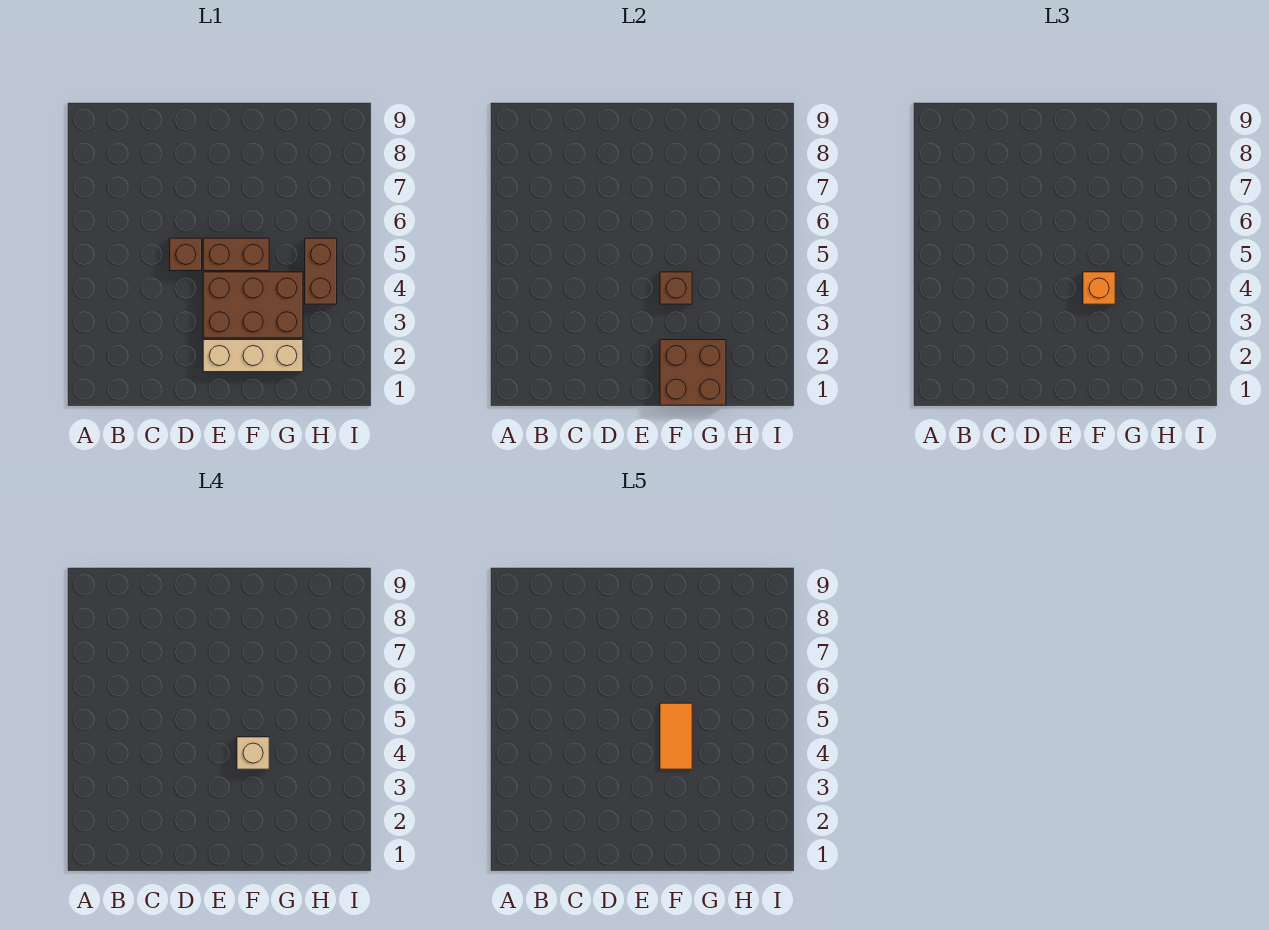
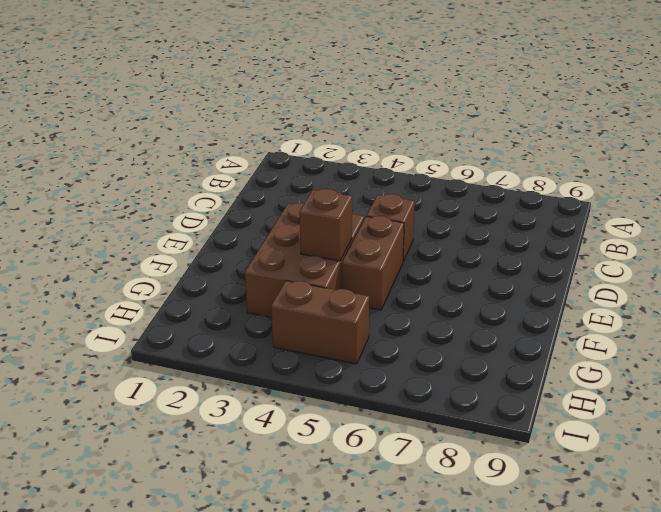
none -> tan brick E2:G2 level 1
none -> brown brick F1:G2 level 2

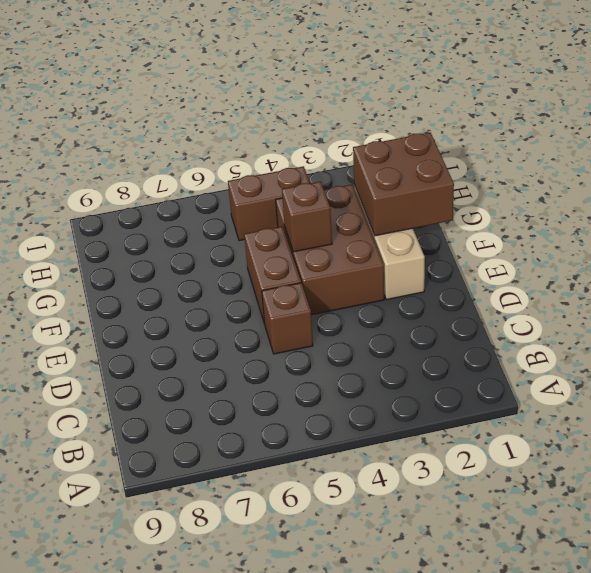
none -> orange brick F4 level 3
none -> tan brick F4 level 4

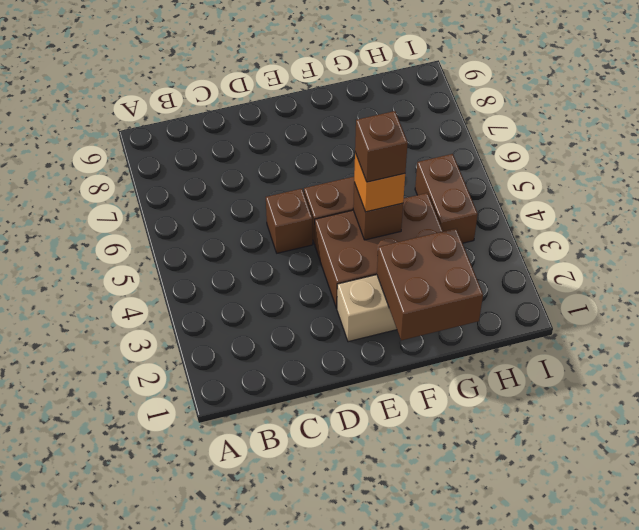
brown brick F4 level 4 -> tan brick F4 level 4
none -> orange tile F4:F5 level 5

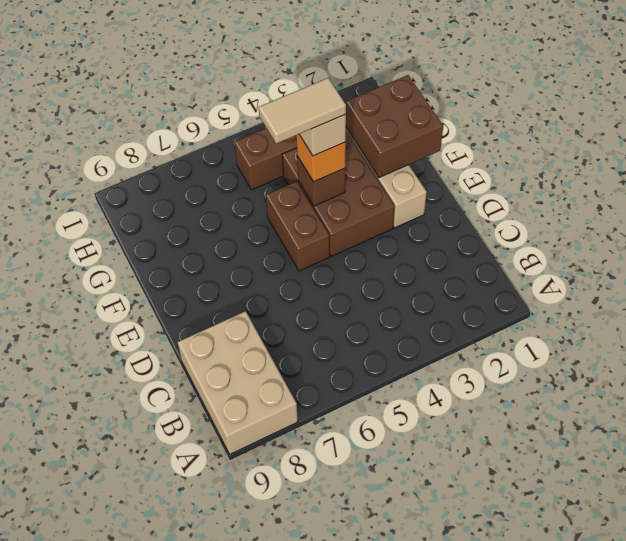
tan brick A8:C9 level 1 -> none
tan tile F4:F5 level 5 -> orange tile F4:F5 level 5
none -> brown brick D5 level 1

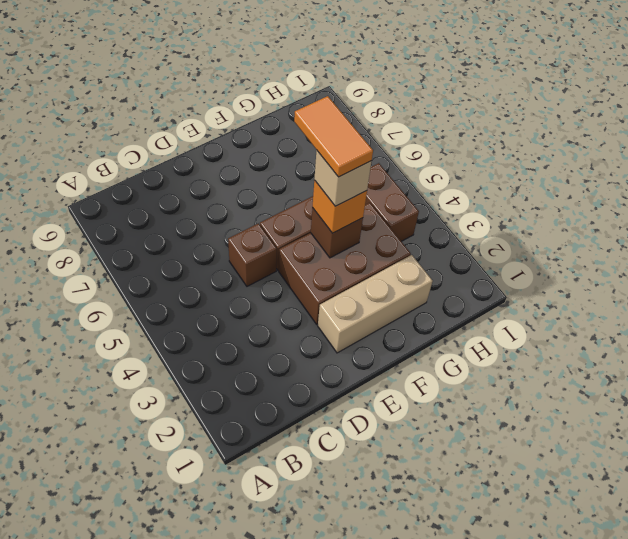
none -> brown brick F1:G2 level 2

